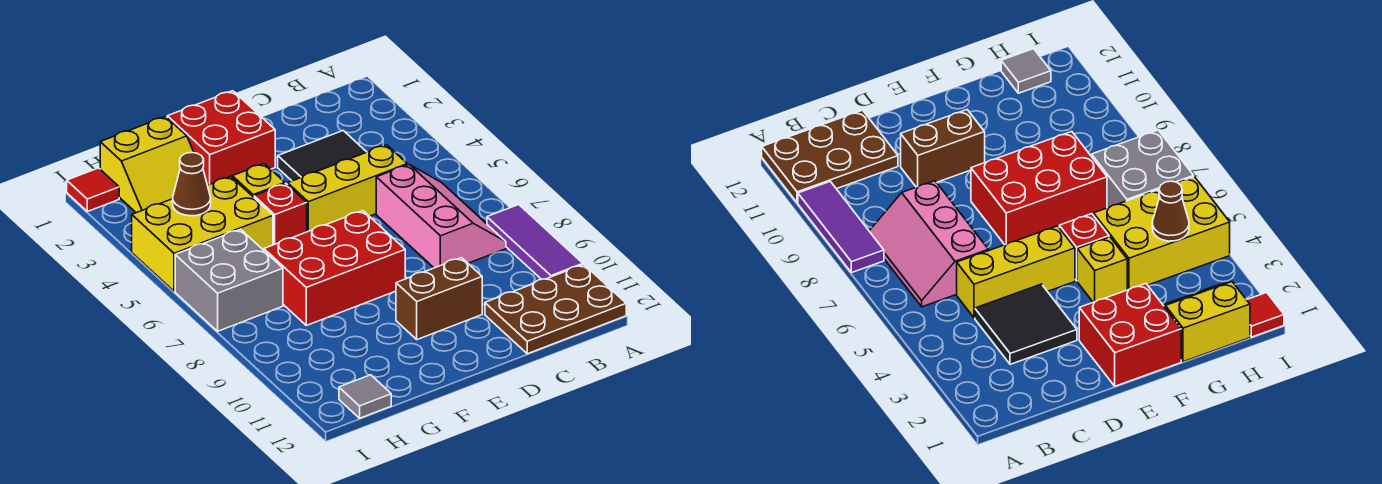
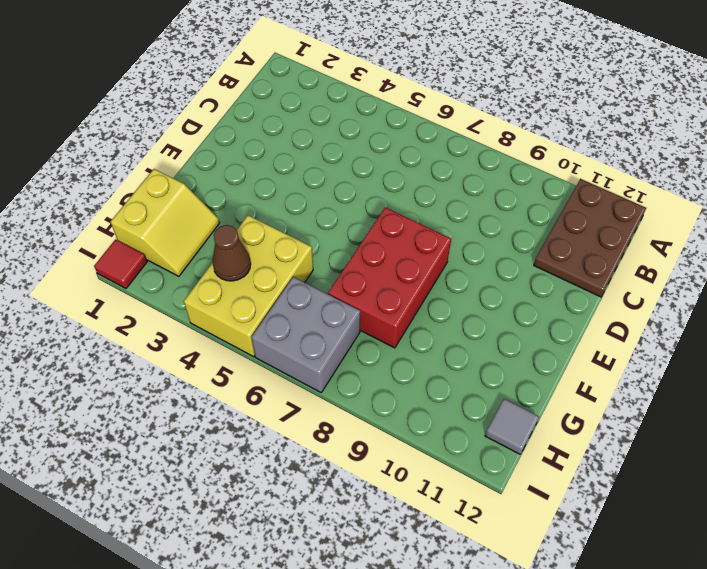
none -> purple tile A8:A10 level 1
none -> pink slope B6:C8 level 1 top C
none -> black tile C3:D4 level 1

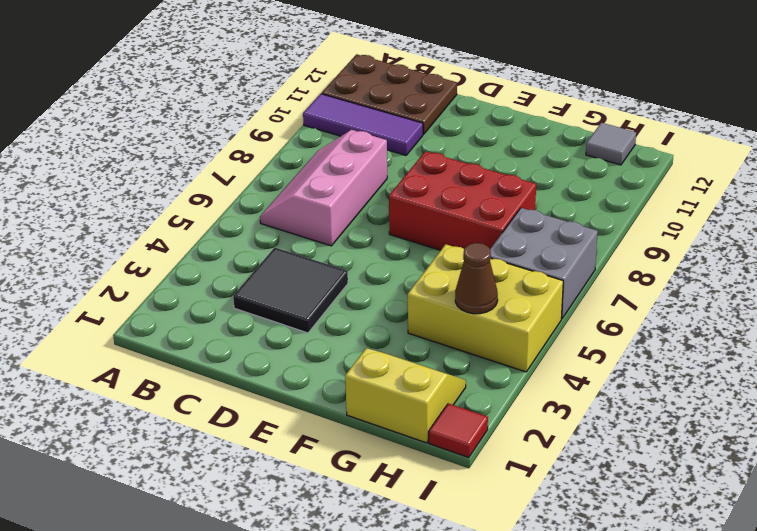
purple tile A10:C10 level 1 -> purple tile A8:A10 level 1
none -> yellow brick C5:E5 level 1
none -> brown brick D10:E10 level 1
none -> red brick E1:F2 level 1

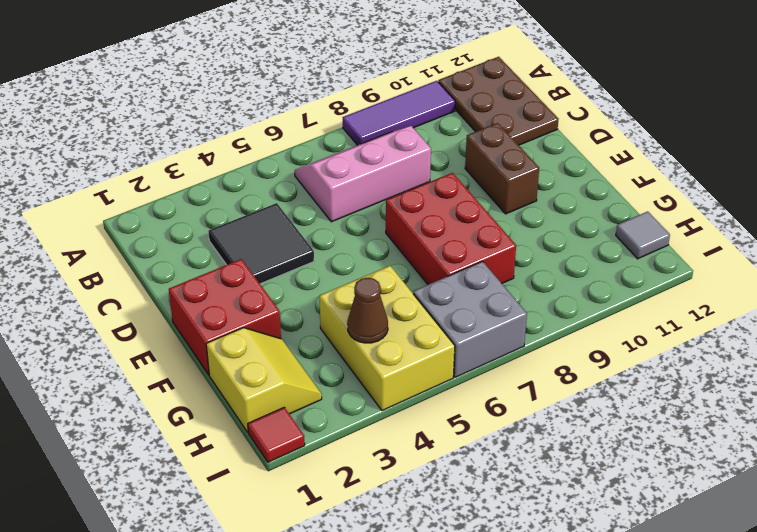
none -> yellow brick C5:E5 level 1
none -> yellow brick F4 level 1
none -> red brick F5 level 1

